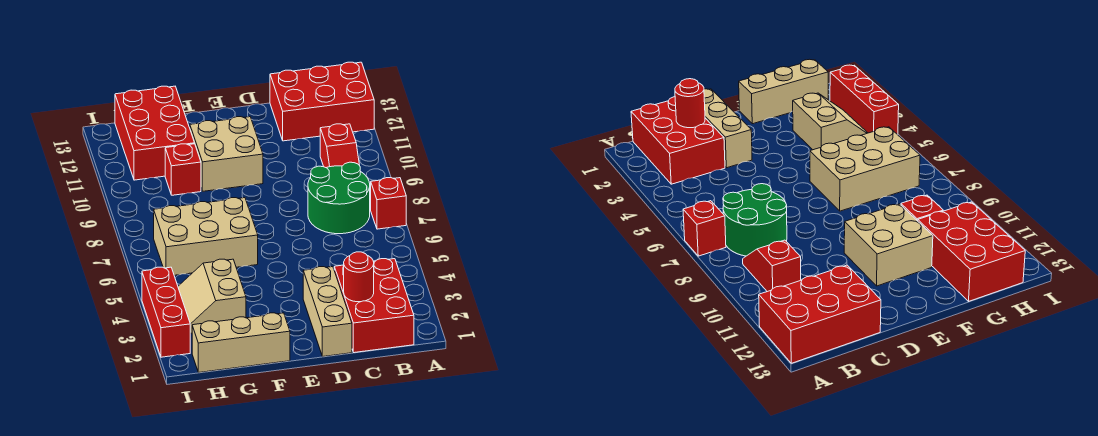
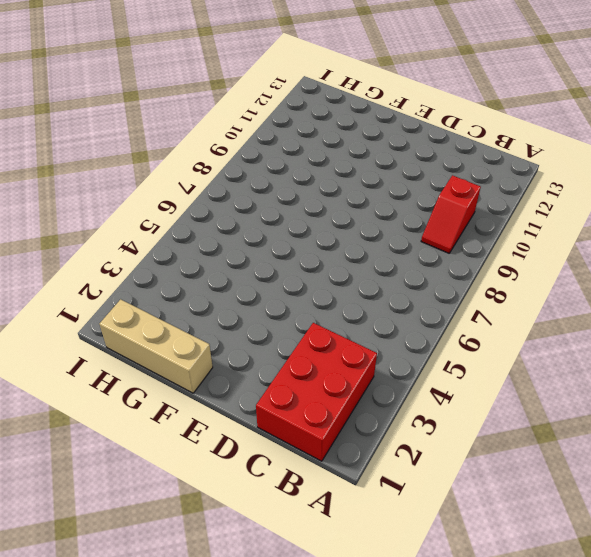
none -> red brick A7 level 1
none -> red brick A12:C13 level 1
none -> green round brick B7:C8 level 1

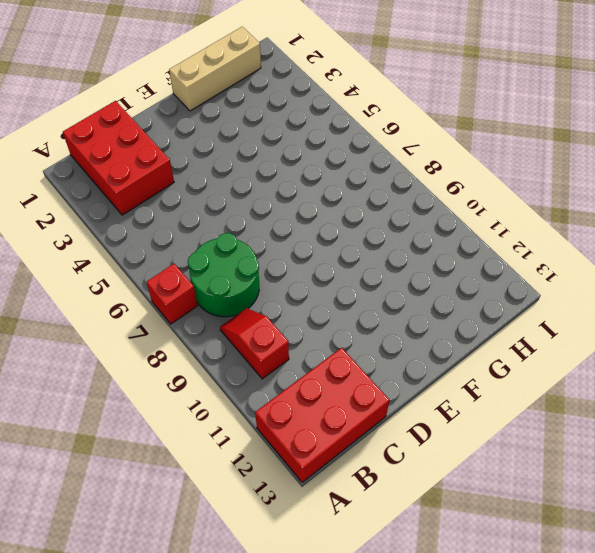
none -> tan brick D1:D3 level 1
none -> tan brick E10:F11 level 1
none -> tan brick F6:H7 level 1

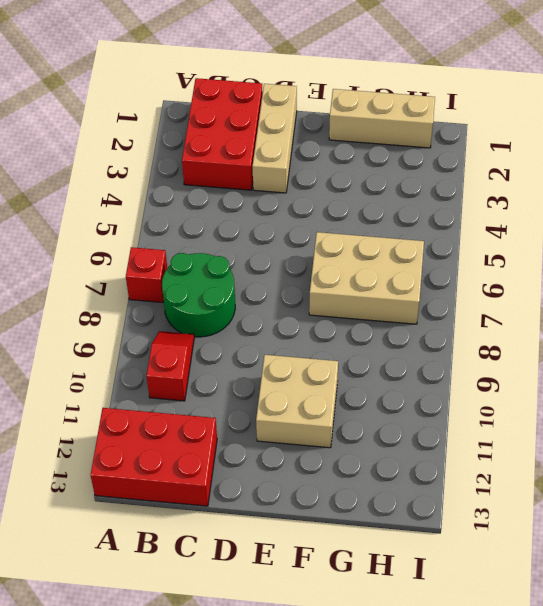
none -> tan slope G3:H4 level 1 top G
none -> red brick G10 level 1
none -> red brick G11:H13 level 1

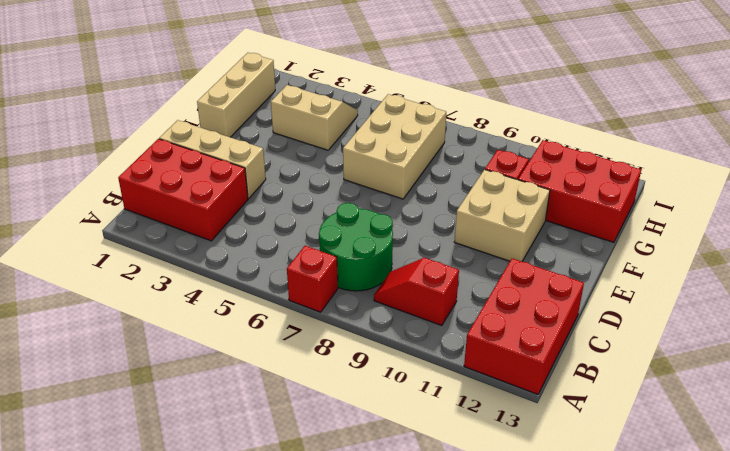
none -> red brick I2:I4 level 1
none -> red round brick C2 level 2

